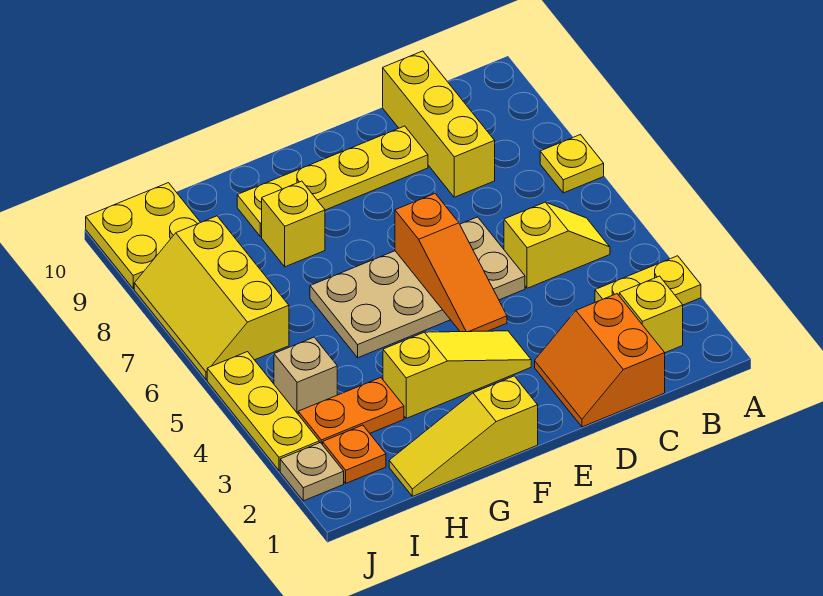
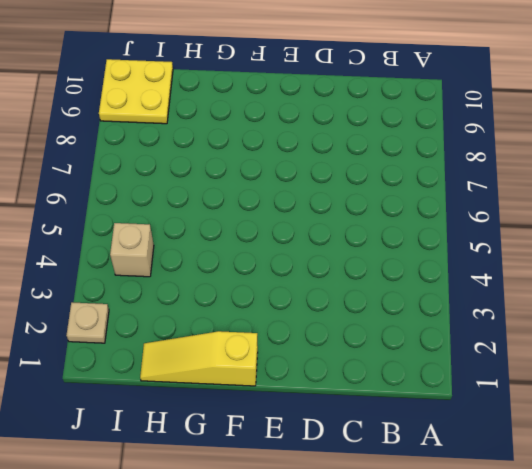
none -> yellow plate A3:B3 level 1
none -> yellow plate A7 level 1
none -> yellow brick B2 level 1

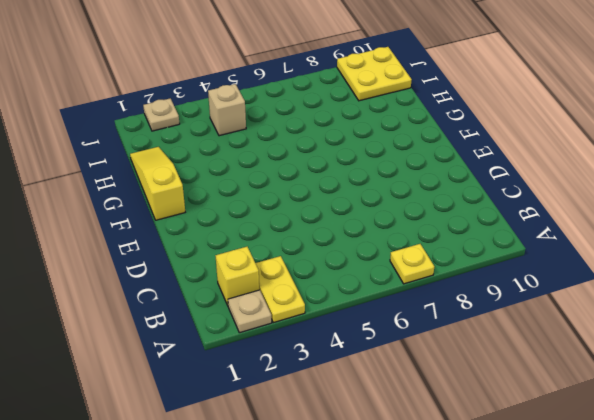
tan plate A2 level 1 -> none
none -> yellow slope B5:C5 level 1 top C
none -> orange slope C1:D2 level 1 top C
none -> yellow brick C8:C10 level 1

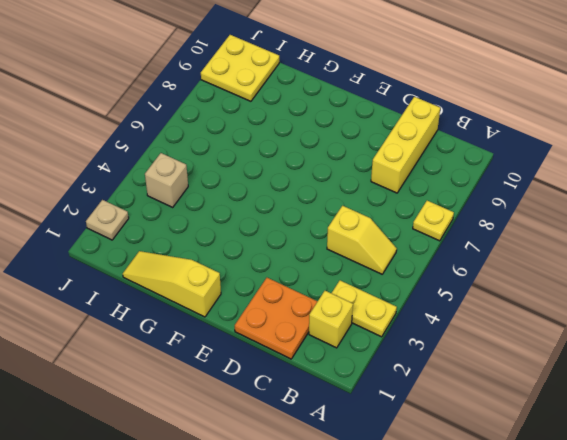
orange plate C1:D2 level 1 -> orange slope C1:D2 level 1 top C
none -> tan plate D5:G6 level 1
none -> yellow plate D9:G9 level 1
none -> yellow slope E3:G3 level 1 top G

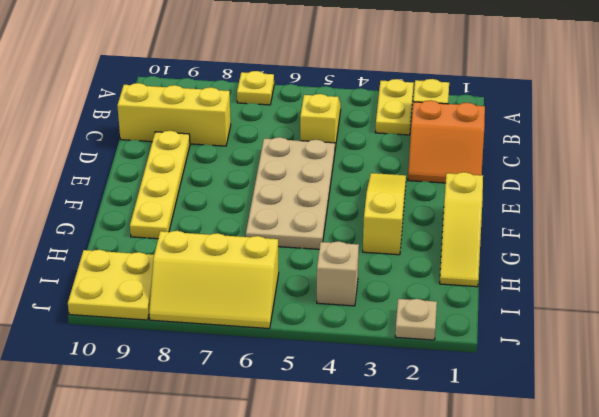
none -> yellow brick G8 level 1
none -> orange plate H3:I3 level 1
none -> orange plate I2 level 1

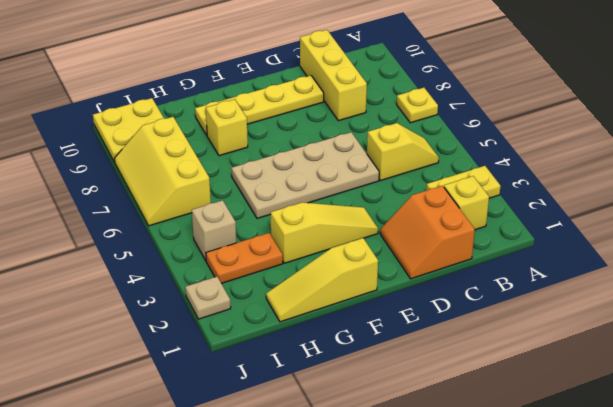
none -> orange plate I2 level 1
none -> yellow plate J3:J5 level 1
none -> orange slope E4:E6 level 2 top 6

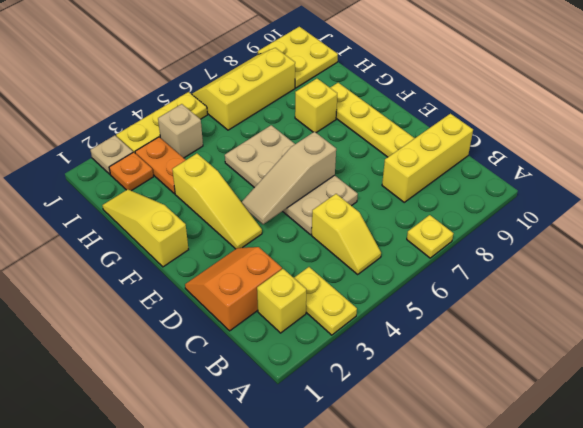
tan slope E4:E6 level 2 top 6 -> orange slope E4:E6 level 2 top 6

